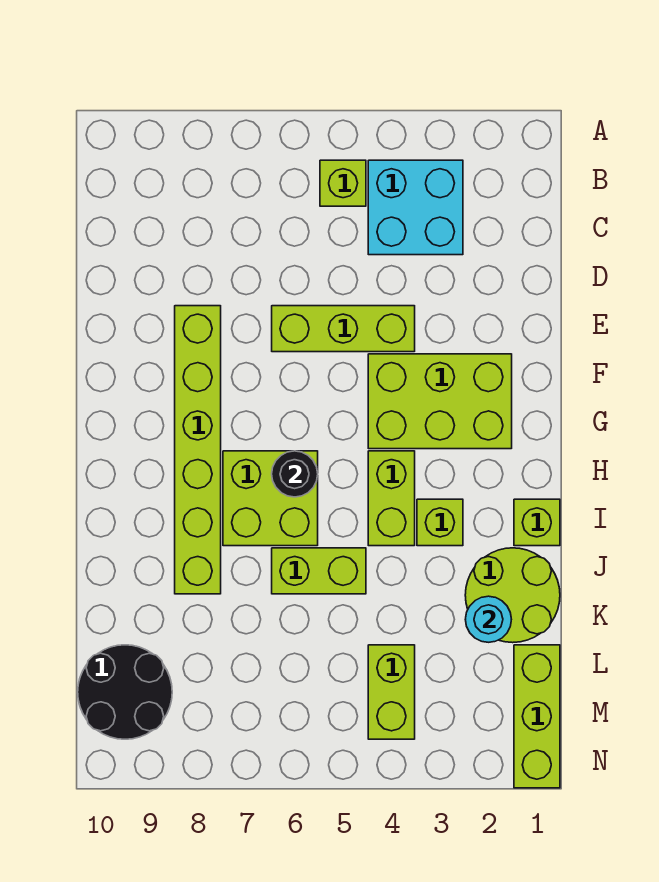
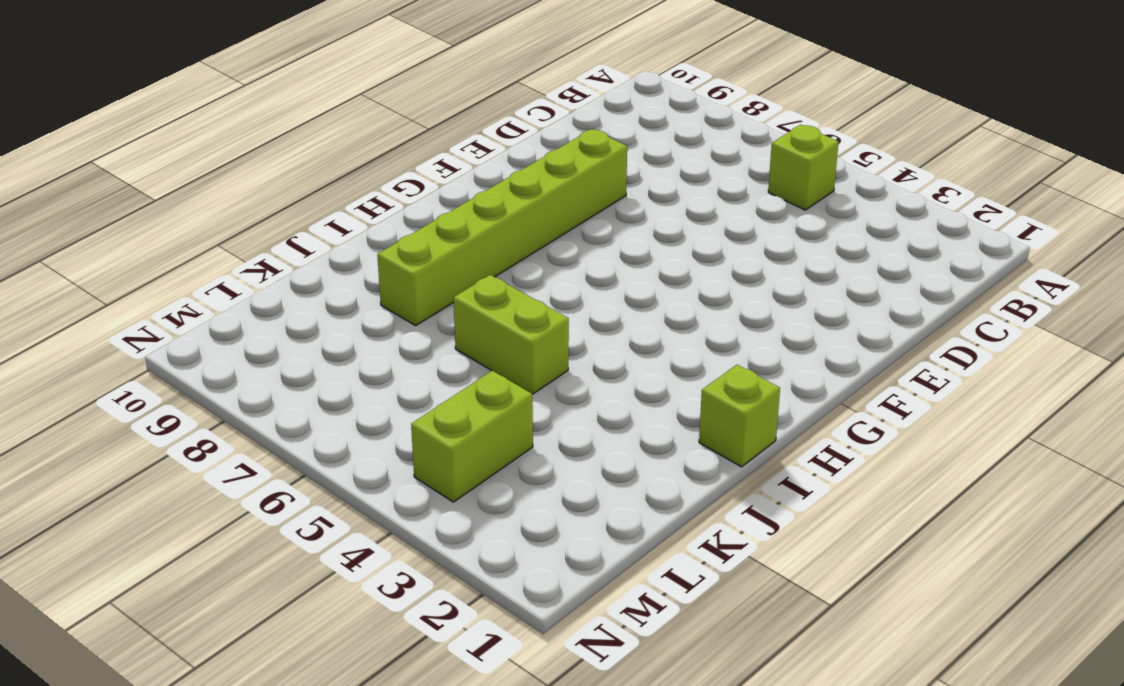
none -> cyan brick B3:C4 level 1
none -> lime brick E4:E6 level 1
none -> lime brick F2:G4 level 1

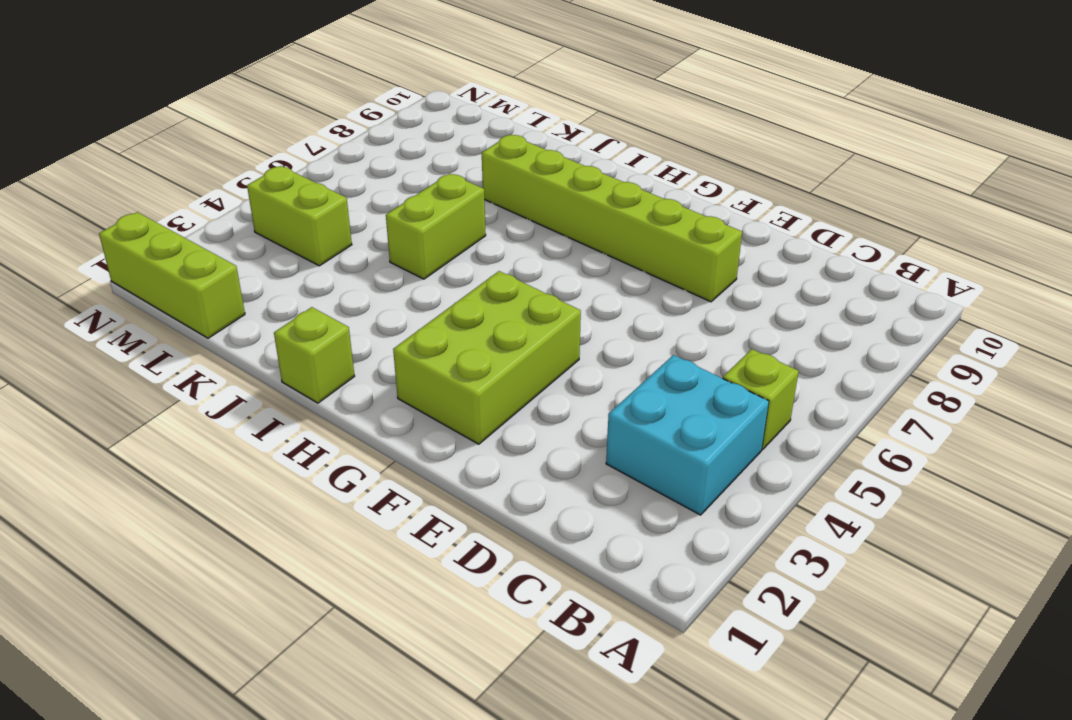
none -> lime brick E4:E6 level 1
none -> lime brick H4:I4 level 1
none -> lime brick H6:I7 level 1

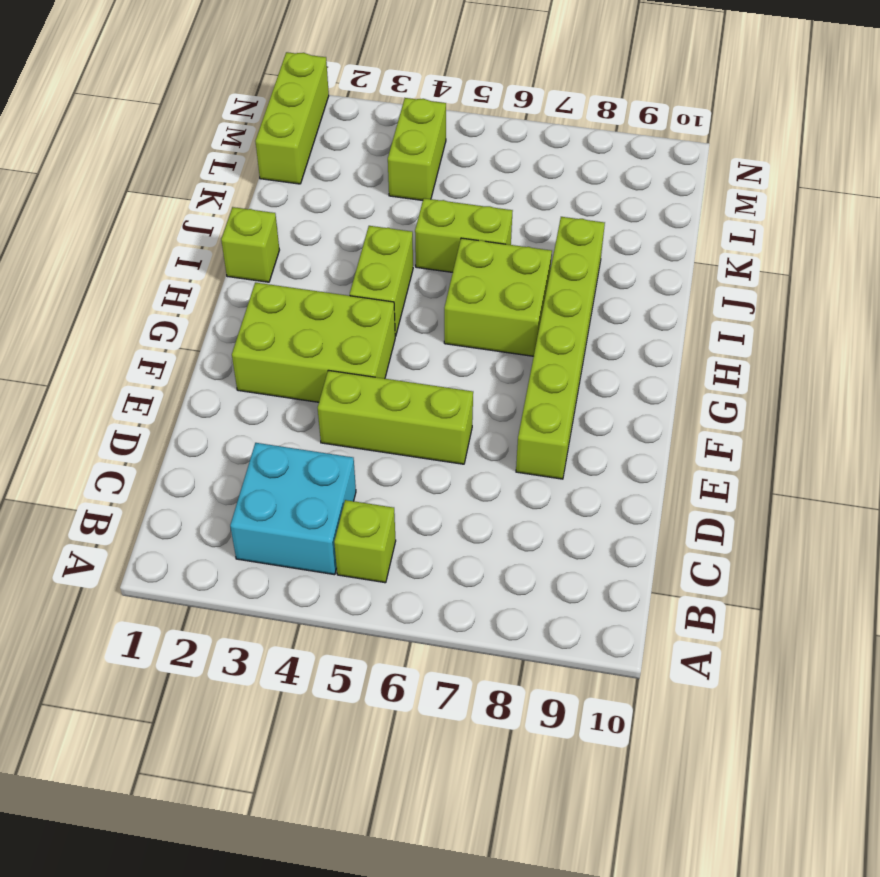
none -> lime brick I3 level 1
none -> lime round brick J1:K2 level 1
none -> black round brick L9:M10 level 1

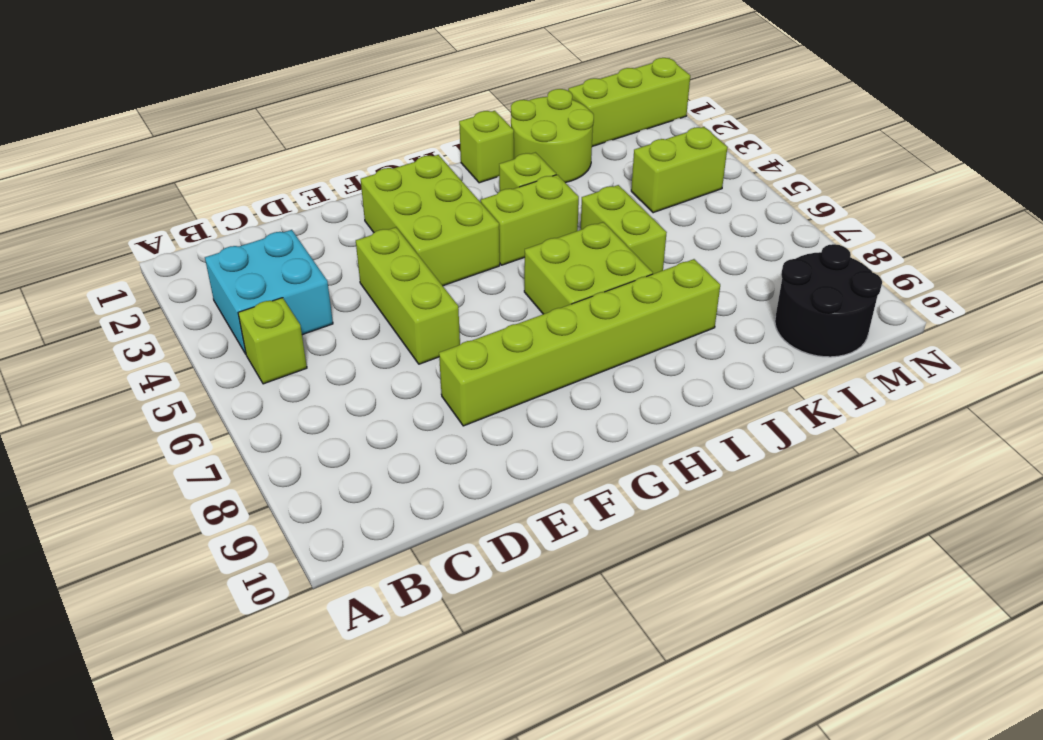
none -> black round brick H6 level 2
none -> cyan round brick K2 level 2

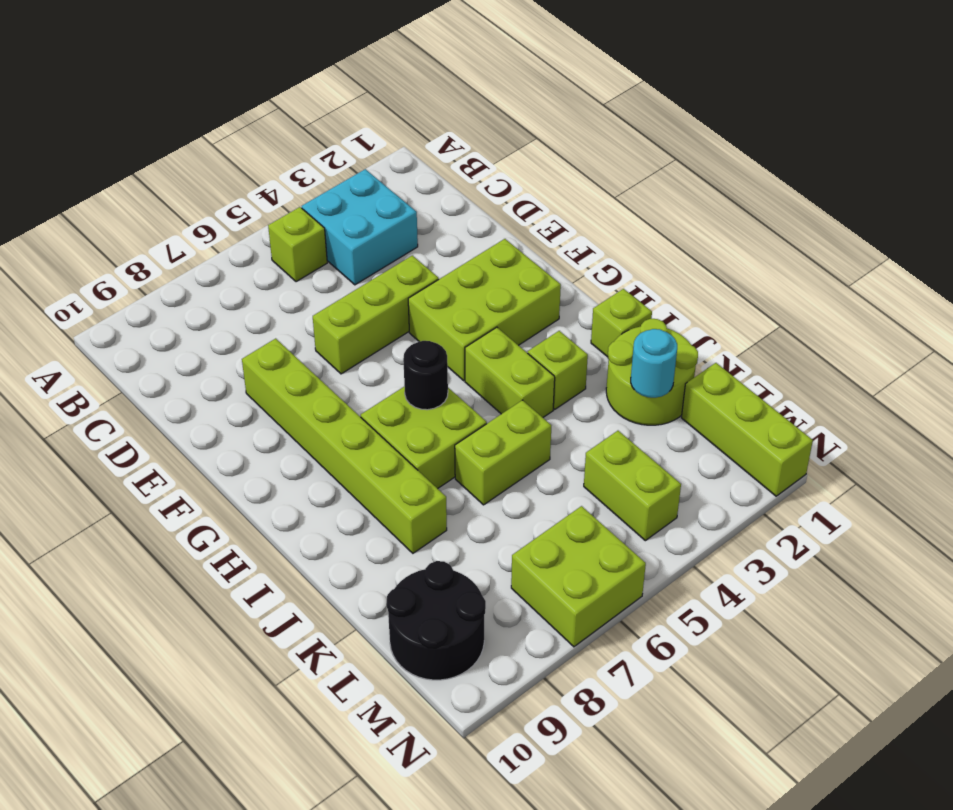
lime brick M6:N7 level 1 -> none

